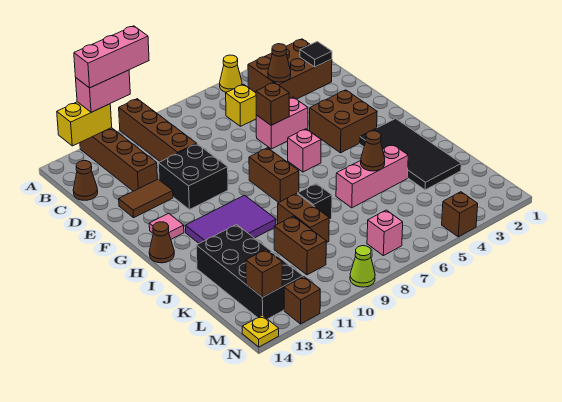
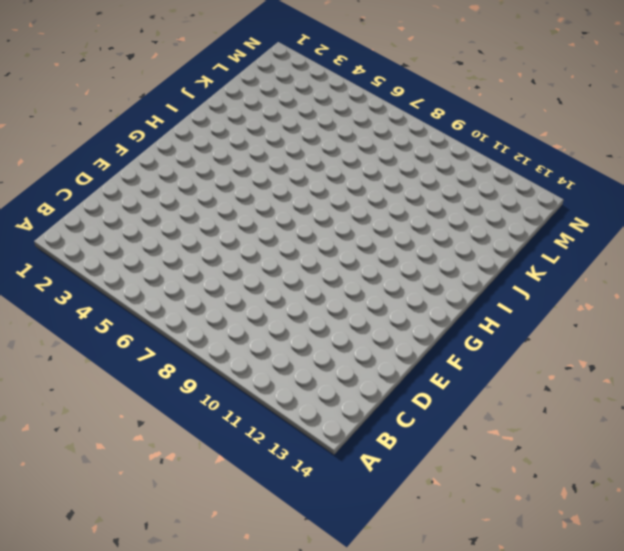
none -> yellow cone A5 level 1
none -> brown brick A10:D10 level 1
none -> brown brick A12:D12 level 1
none -> brown brick B2:C4 level 1

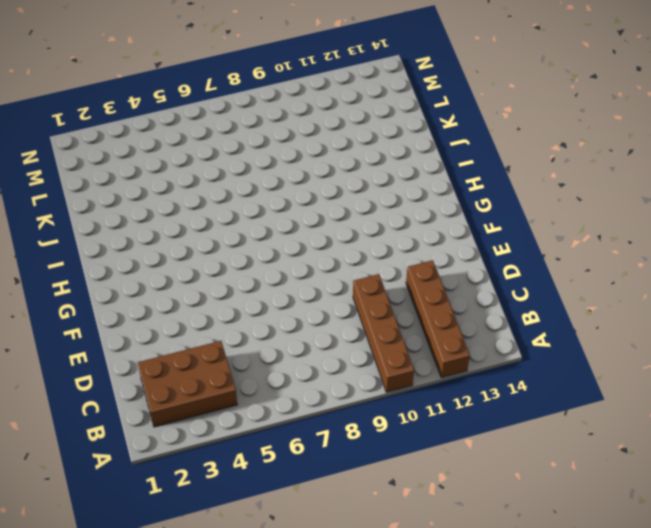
none -> yellow cone A5 level 1
none -> yellow brick C6 level 1
none -> brown cone C14 level 1
none -> pink brick E5:E6 level 1

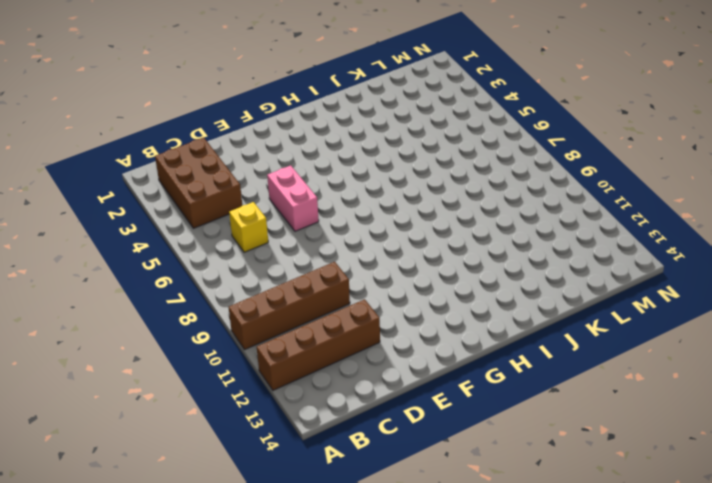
none -> yellow cone A5 level 1
none -> brown cone C14 level 1
none -> black brick E10:F11 level 1
none -> brown tile E12:E13 level 1

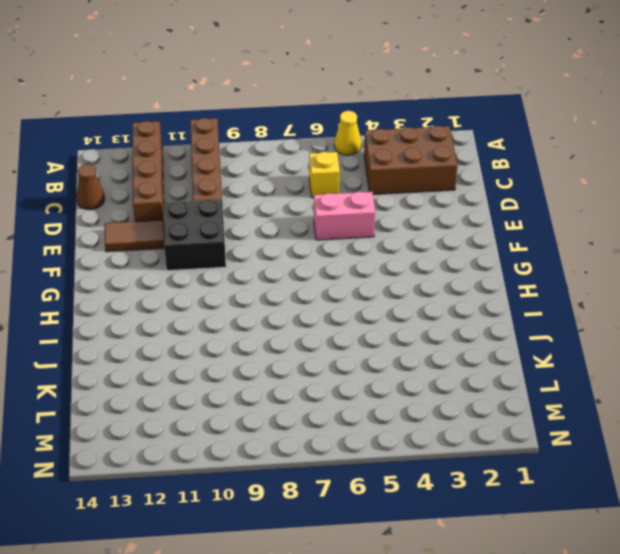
none -> brown brick F3:G4 level 1
none -> pink brick G6 level 1
none -> brown brick G8:H8 level 1
none -> pink tile G13 level 1

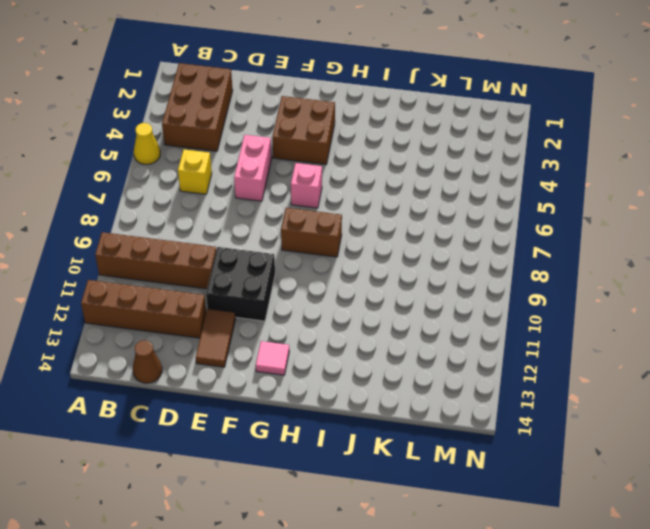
none -> black tile H2:K3 level 1
none -> purple tile H10:I12 level 1
none -> brown cone H14 level 1
none -> pink brick J4:J6 level 1

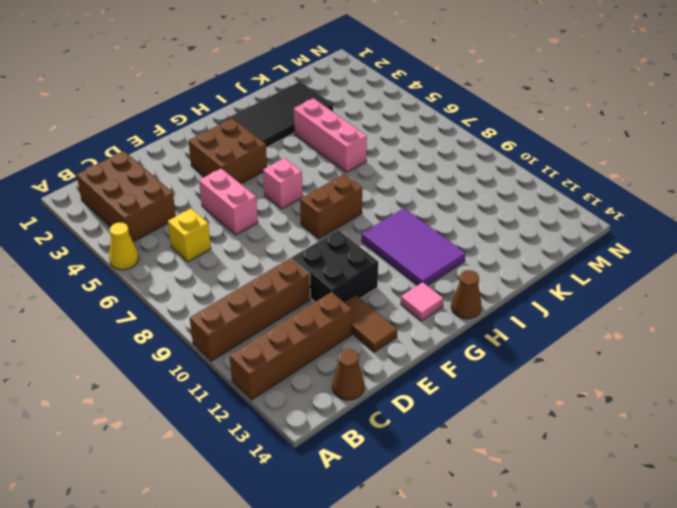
none -> black brick J8 level 1
none -> brown brick J9:K9 level 1
none -> black brick J12:M13 level 1
none -> brown brick K10:L10 level 1

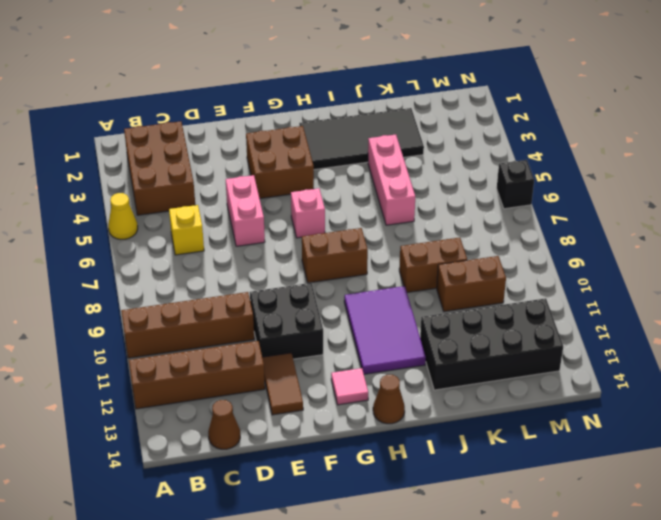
black brick N6 level 1 -> black brick J8 level 1
none -> pink brick M7 level 1
none -> brown brick N4 level 1
none -> lime cone N9 level 1
none -> brown brick N12 level 1

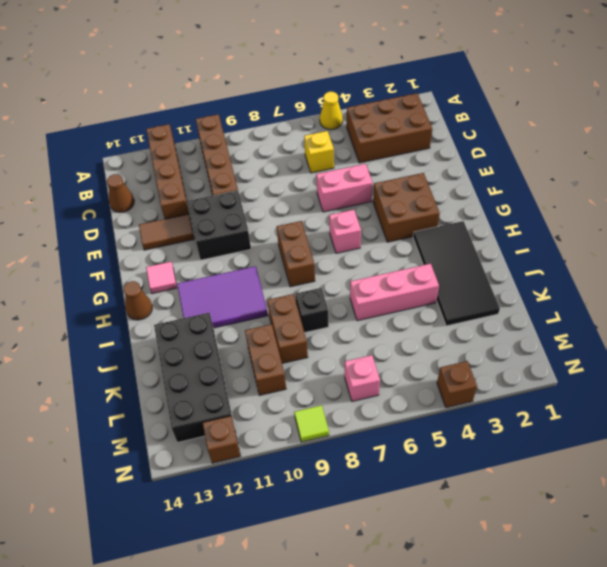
lime tile N9 level 1 -> lime cone N9 level 1
none -> yellow plate N14 level 1
none -> yellow brick A12:A13 level 2
none -> black tile C2 level 2
none -> brown cone C4 level 2

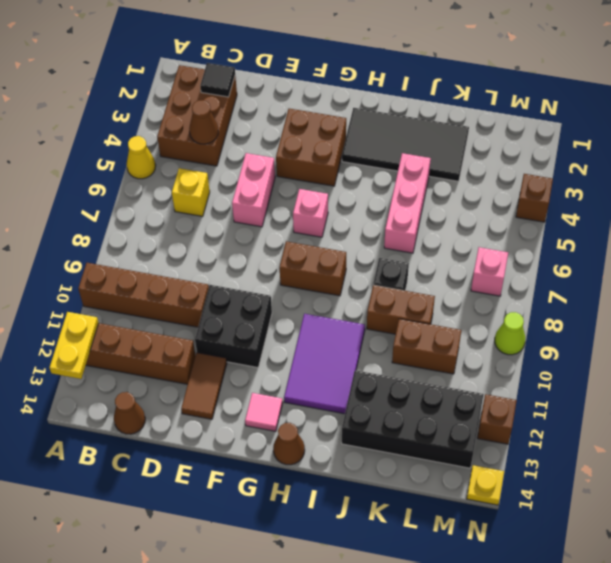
yellow plate A12:A13 level 2 -> yellow brick A12:A13 level 2
none -> brown brick E6 level 2
none -> brown cone J5 level 2
none -> brown brick M13 level 2
none -> pink brick A11:A12 level 3

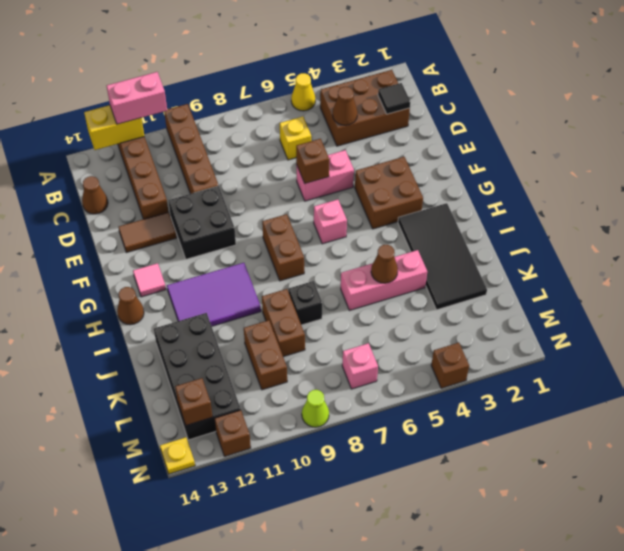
none -> pink brick A10:A12 level 4

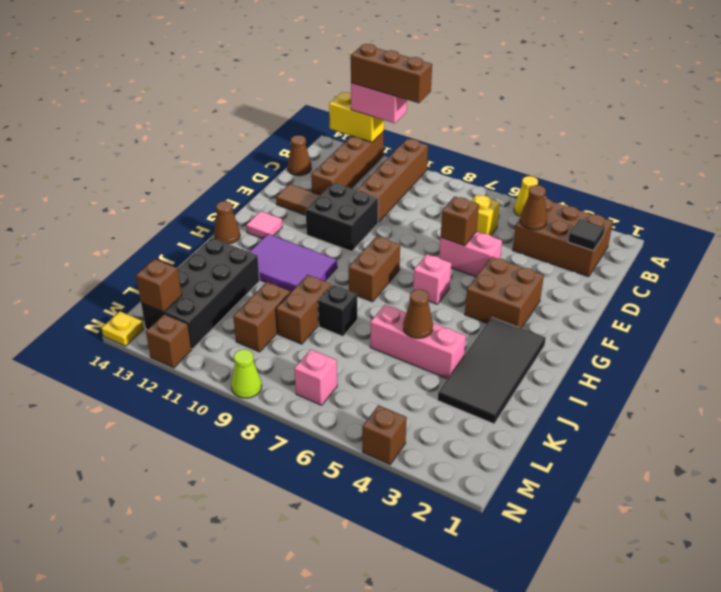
brown brick A10:A12 level 4 -> pink brick A10:A12 level 4

